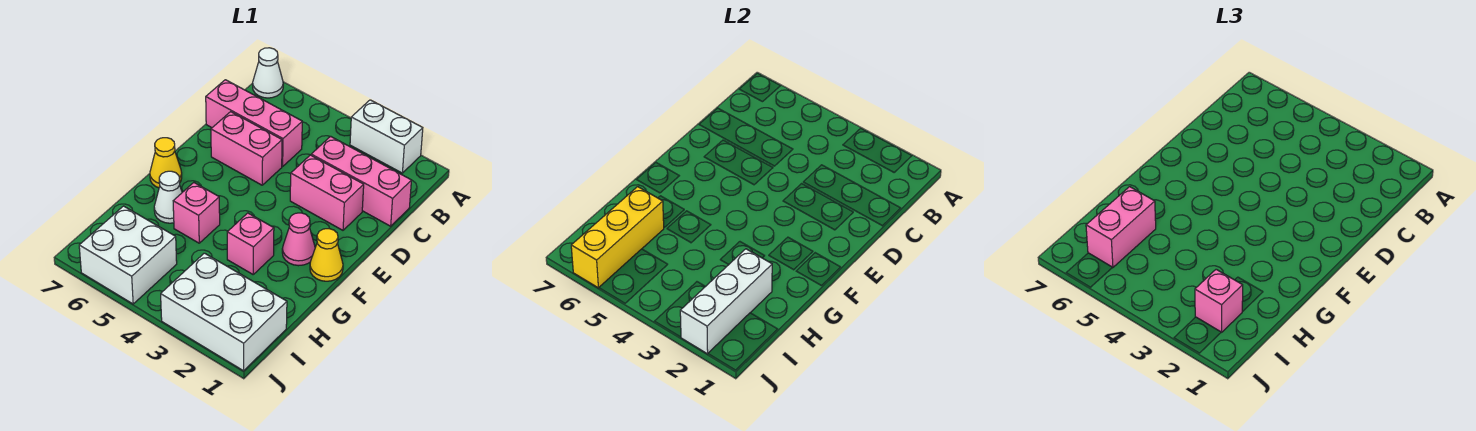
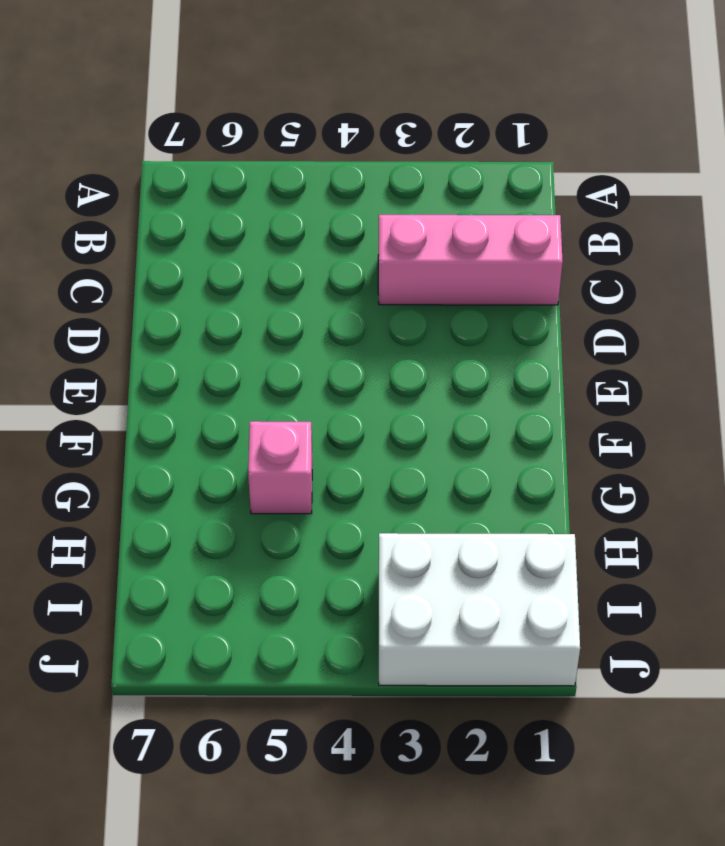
none -> white brick A2:A3 level 1
none -> white cone A7 level 1
none -> pink brick C5:C7 level 1

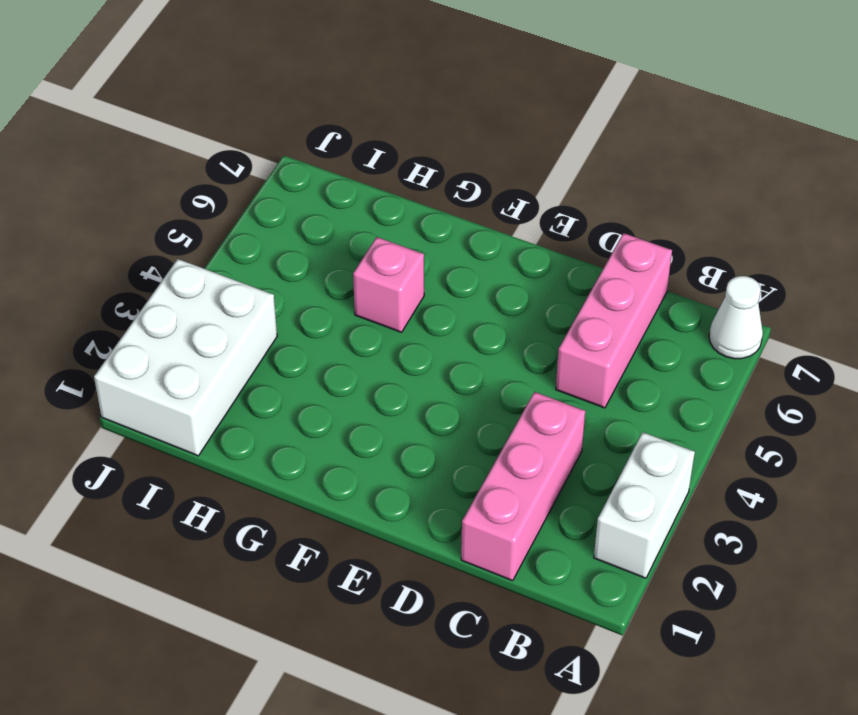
none -> pink brick D2:D3 level 1
none -> pink brick D5:D6 level 1
none -> yellow cone F1 level 1

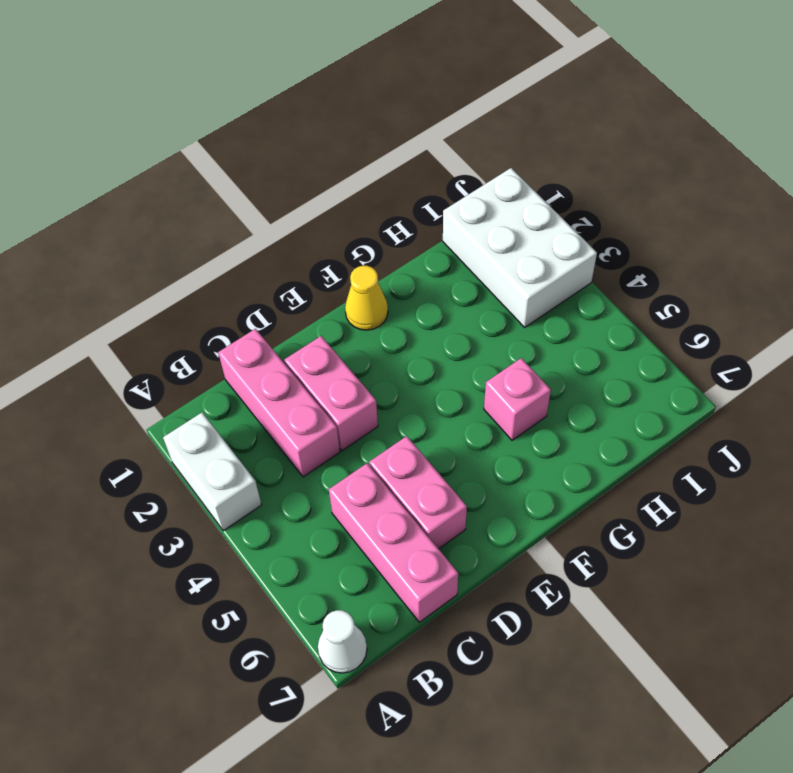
none -> pink cone F2 level 1
none -> yellow cone F7 level 1
none -> pink brick G3 level 1

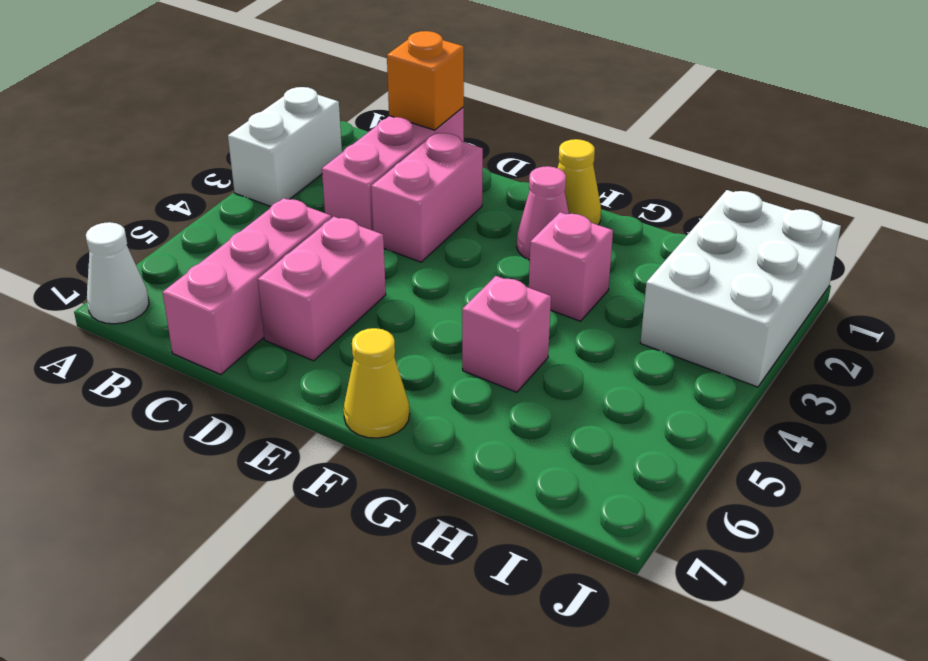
orange brick C1 level 2 -> none
none -> white cone G6 level 1
none -> white brick I5:J6 level 1
none -> white brick H2:J2 level 2

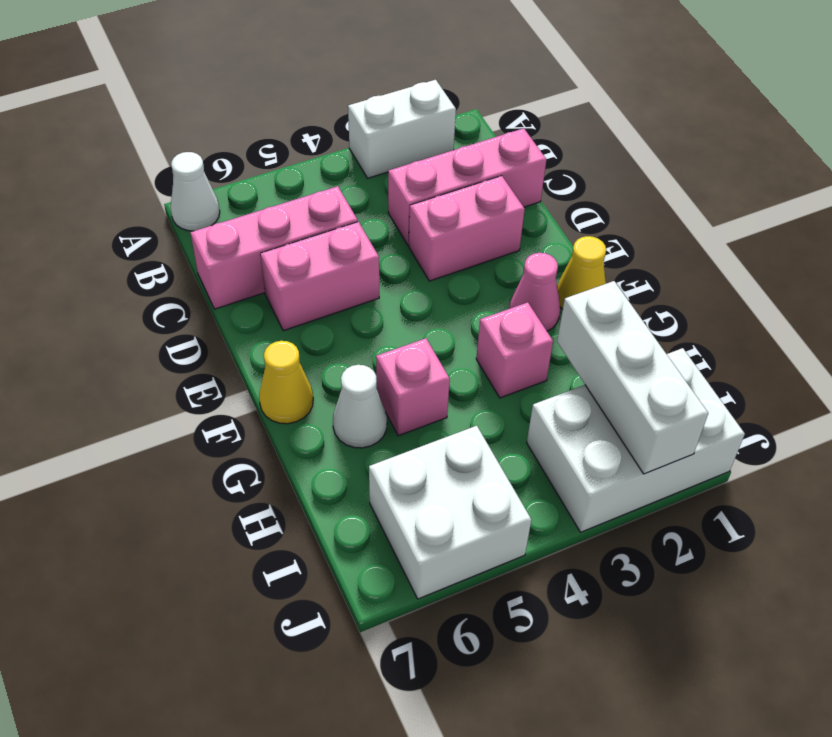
none -> yellow brick H6:J6 level 2
none -> pink brick H6:I6 level 3
none -> pink brick I2 level 3

